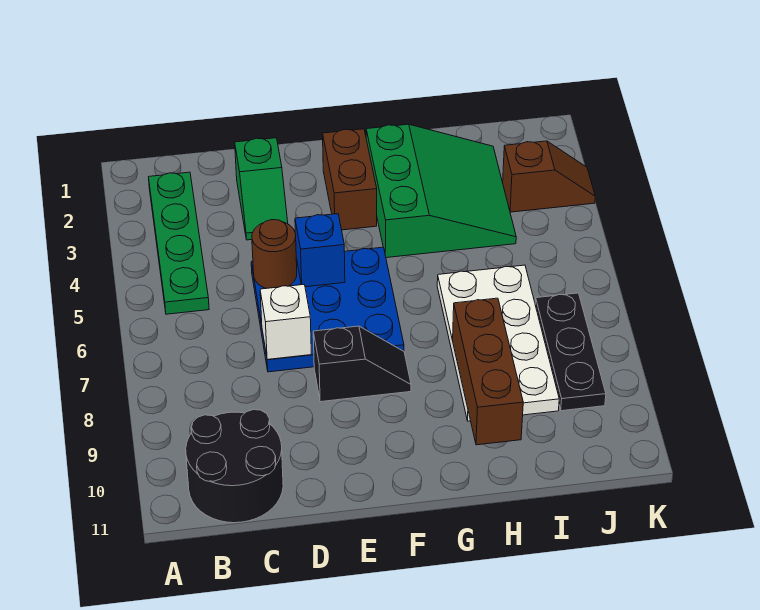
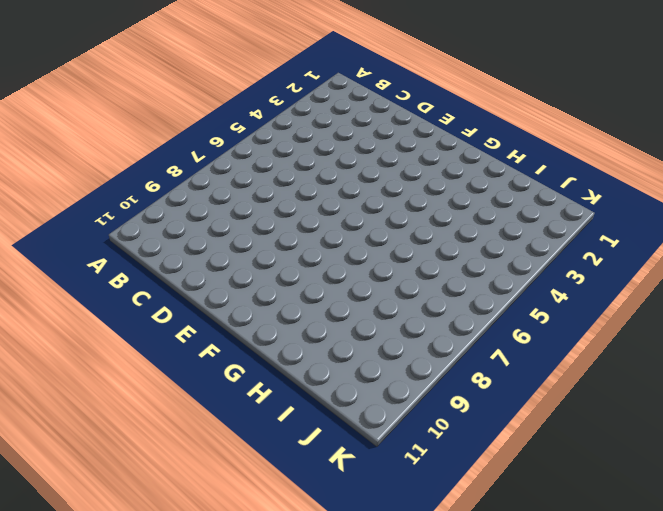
none -> green plate B2:B5 level 1
none -> black round brick B10:C11 level 1
none -> green slope D2:D3 level 1 top 2

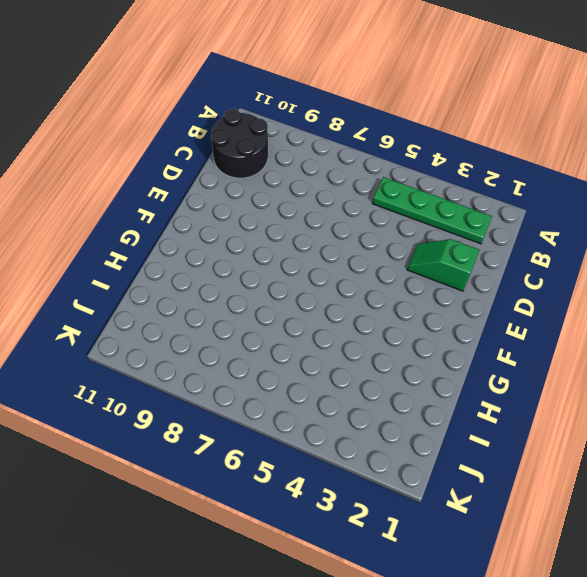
none -> blue plate D5:F7 level 1
none -> black slope E8:F8 level 1 top E
none -> brown brick F2:F3 level 1

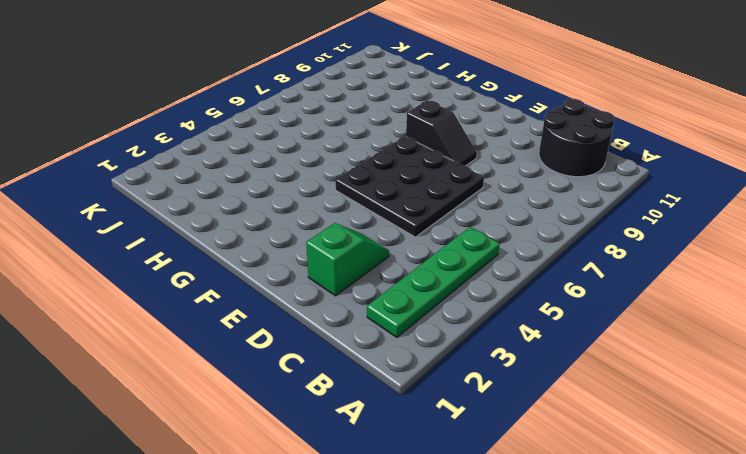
black plate D5:F7 level 1 -> blue plate D5:F7 level 1
black slope E8:F8 level 1 top F -> black slope E8:F8 level 1 top E
none -> brown brick F2:F3 level 1
none -> green slope G2:I4 level 1 top G
none -> white plate H6:I9 level 1

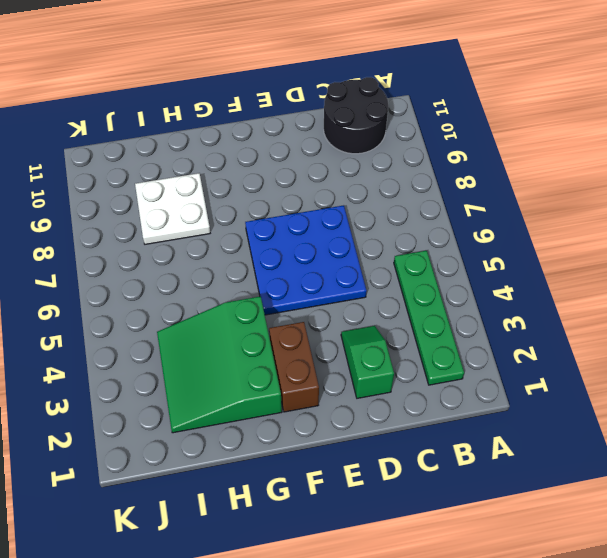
white plate H8:I9 level 1 -> white plate H6:I9 level 1
none -> black slope E8:F8 level 1 top E
none -> brown slope J3:K3 level 1 top J
none -> black plate J7:J9 level 1

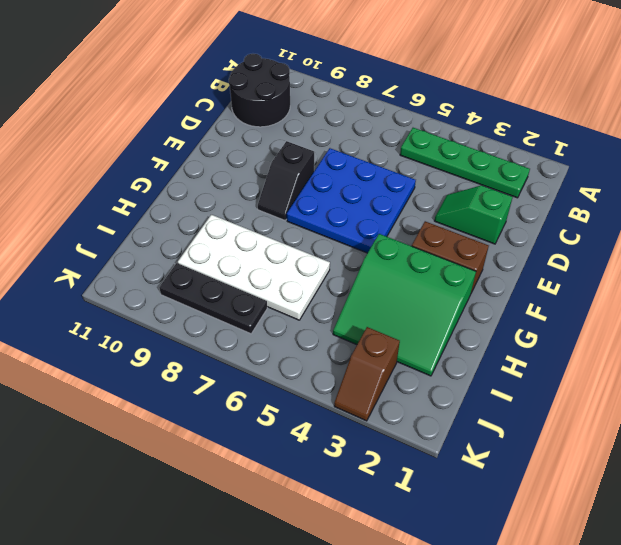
none -> brown round brick D5 level 2
none -> white brick D7 level 2
none -> blue brick E5 level 2

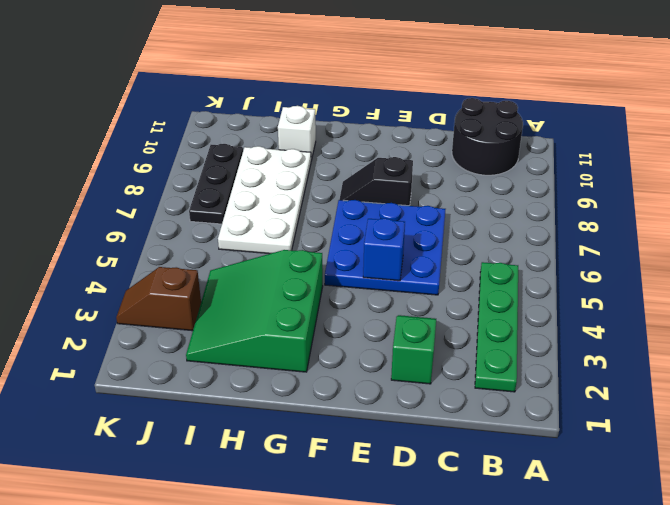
white brick H10 level 1 -> white brick D7 level 2
none -> brown brick F2:F3 level 1
none -> brown round brick D5 level 2
none -> brown brick H8:H10 level 2

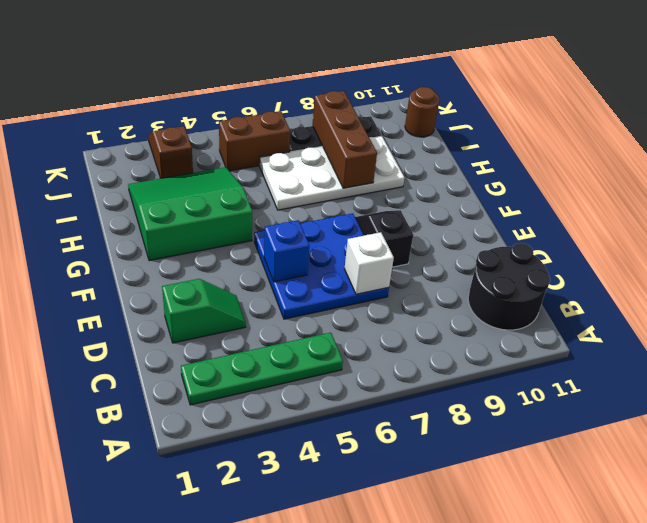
brown brick H8:J8 level 2 -> brown brick H8:H10 level 2
brown brick J5:J6 level 1 -> brown brick F2:F3 level 1
brown round brick J11 level 1 -> brown round brick D5 level 2

